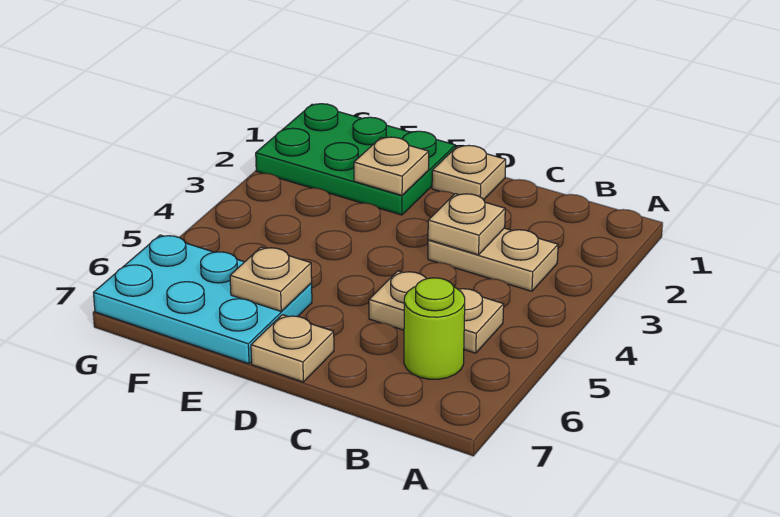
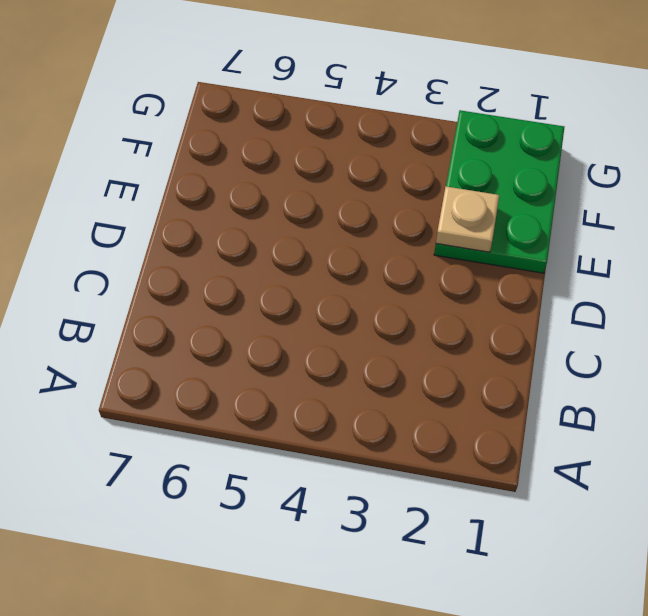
none -> tan plate B3:C3 level 1
none -> tan plate B5:C5 level 1

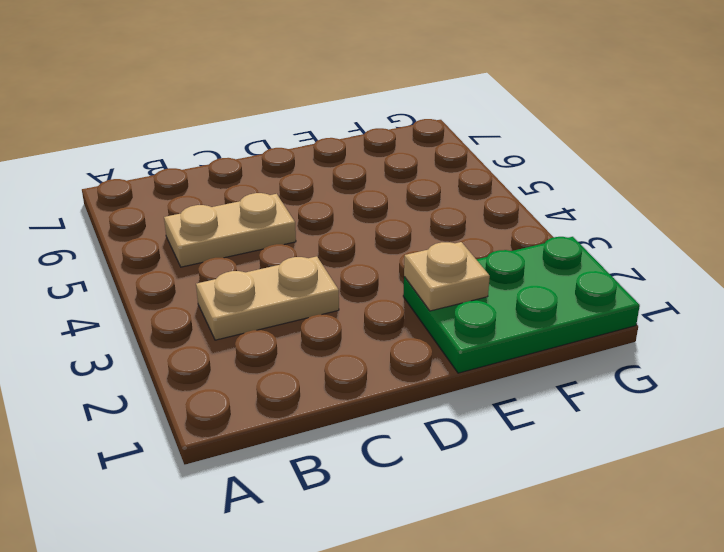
none -> lime round brick B6 level 1
none -> tan plate D1 level 1

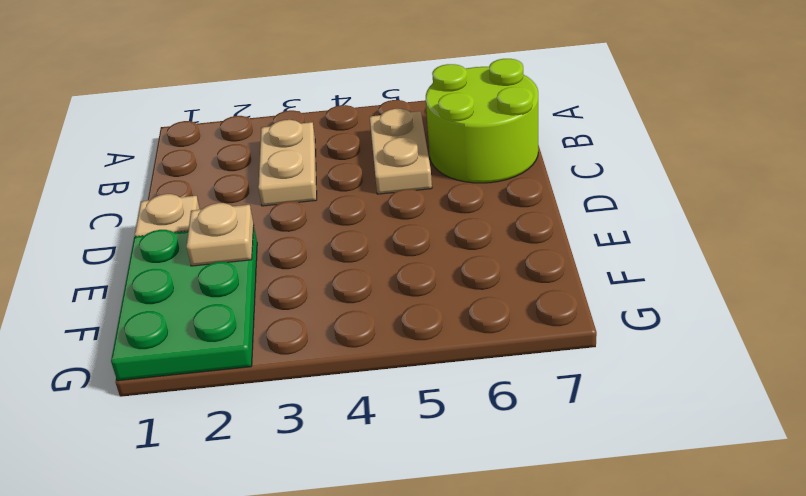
lime round brick B6:C7 level 1 -> lime round brick B6 level 1
none -> tan plate D7 level 1
none -> cyan plate E6:G7 level 1

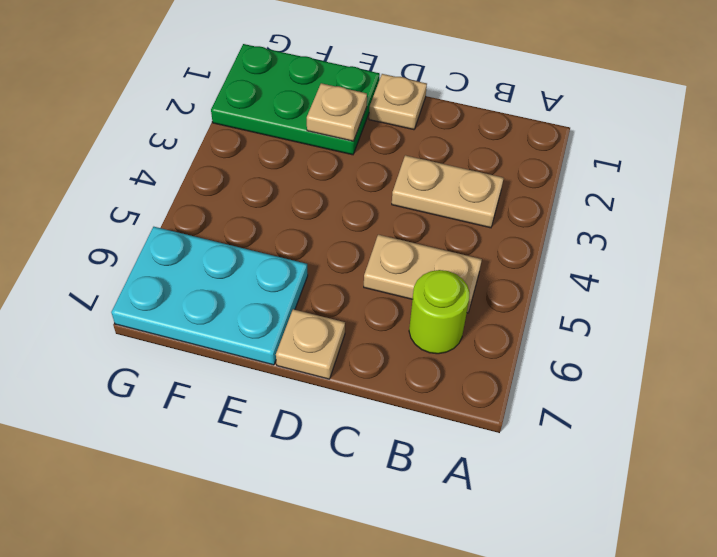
none -> tan plate C3 level 2
none -> tan plate E6 level 2

